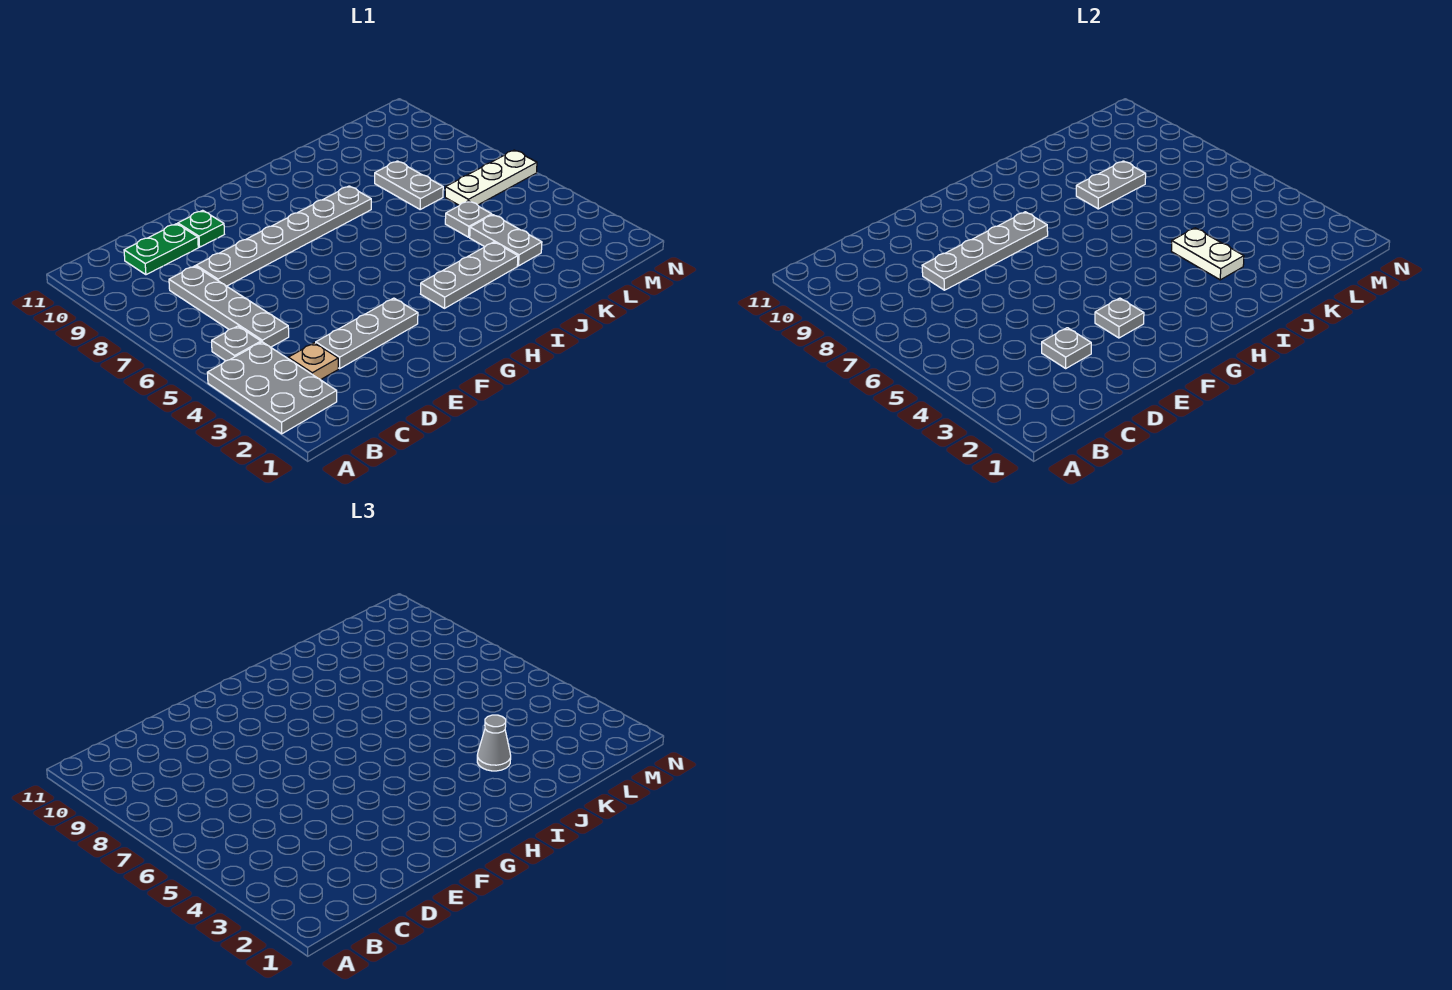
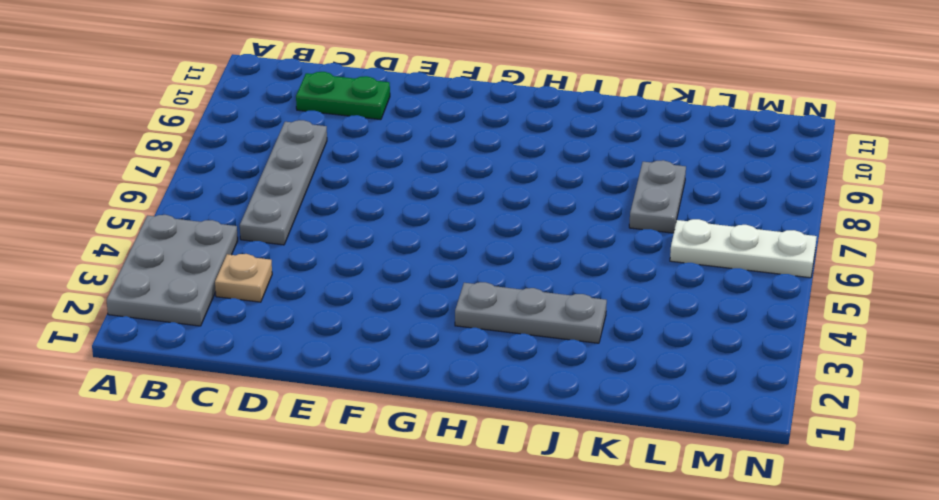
none -> grey plate B5 level 1
none -> grey plate D3:F3 level 1
none -> grey plate D8:I8 level 1

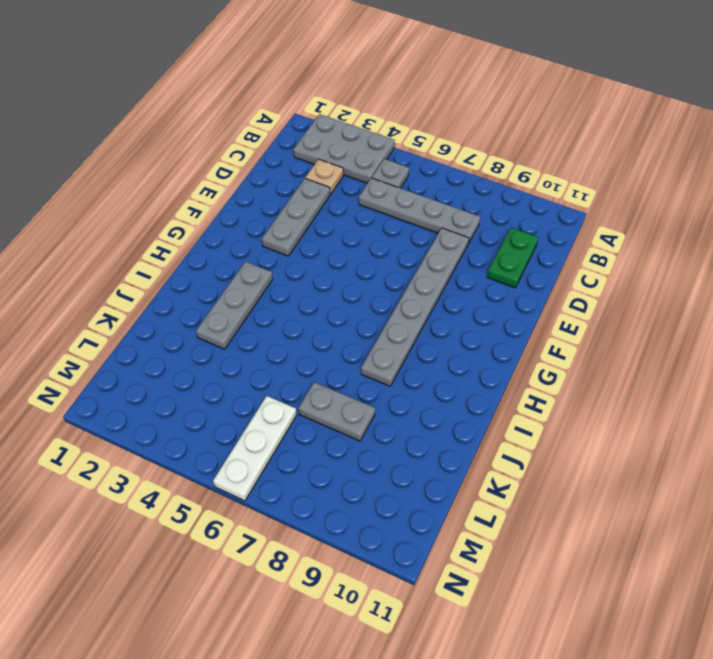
none -> green plate E10 level 1
none -> grey plate K3:K4 level 1
none -> grey plate K5 level 1

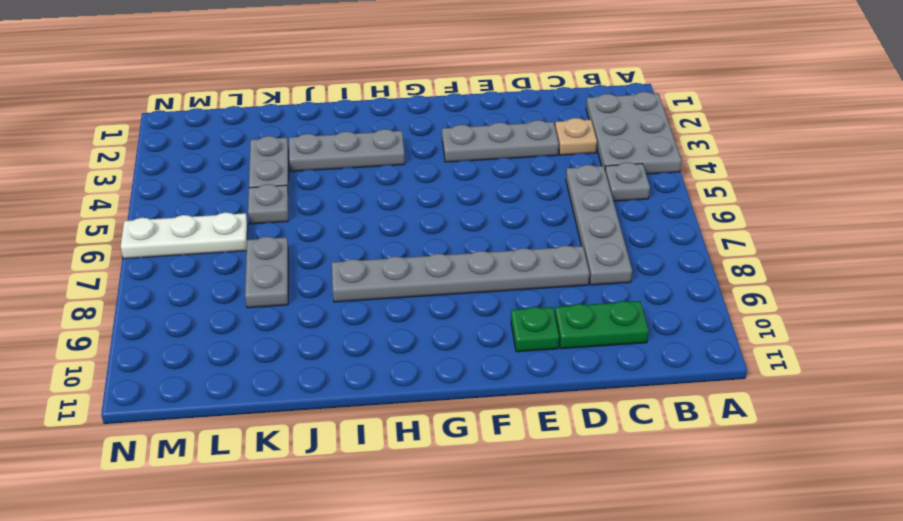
none -> grey plate D3 level 2
none -> grey plate D8:G8 level 2
none -> grey plate F3 level 2

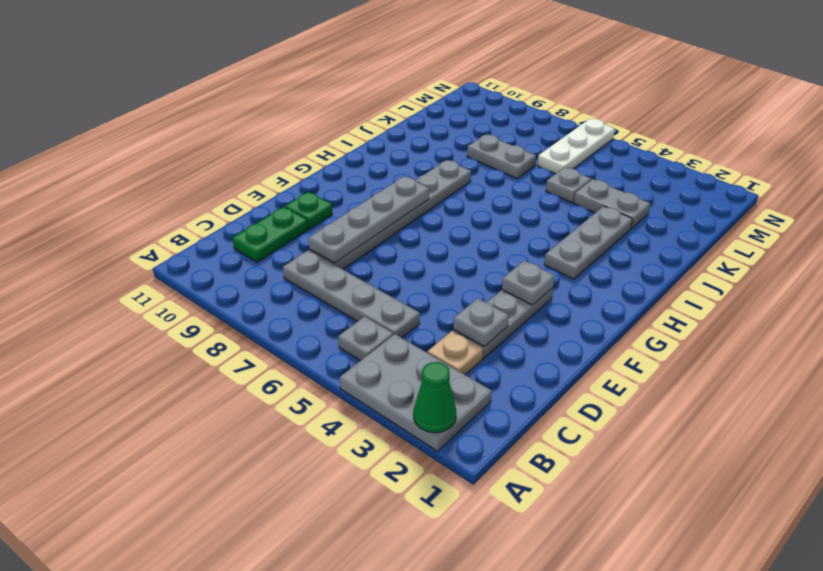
green cone A2 level 2 -> none
none -> white plate J3:J4 level 2
none -> grey plate J8:K8 level 2
none -> grey cone J3 level 3

